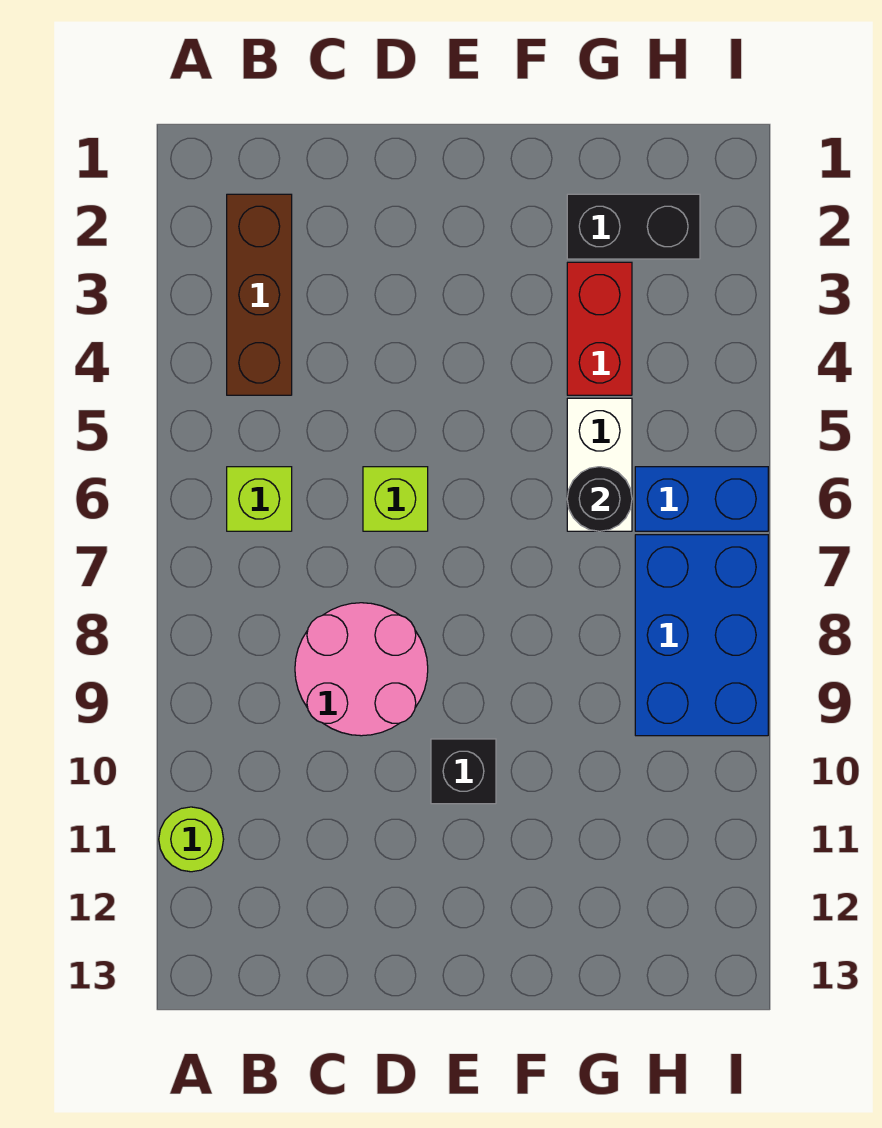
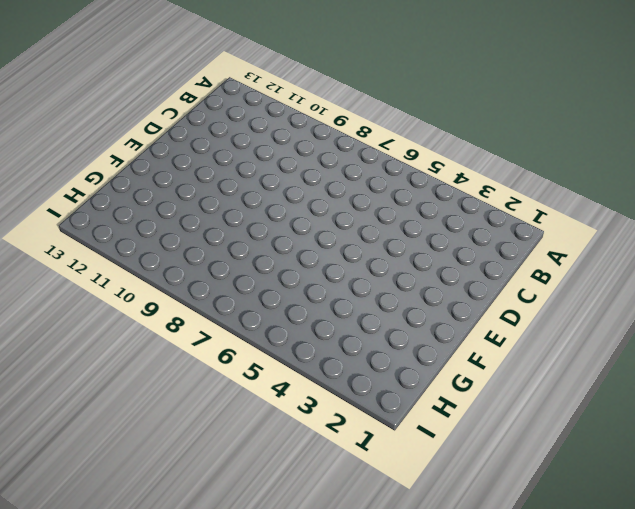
none -> lime round brick A11 level 1
none -> brown brick B2:B4 level 1
none -> lime brick B6 level 1

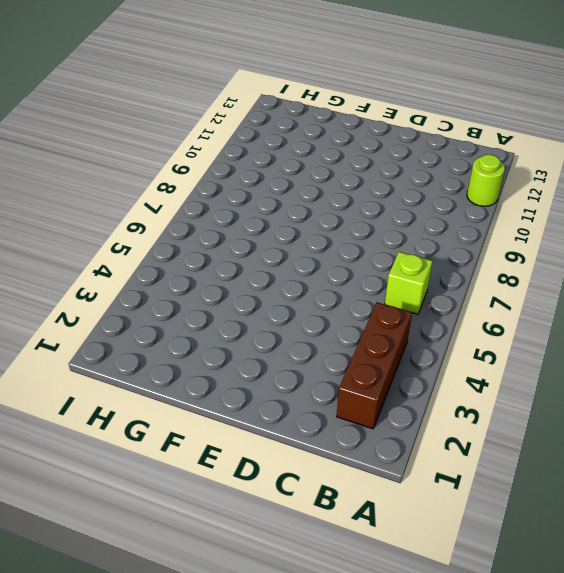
none -> pink round brick C8:D9 level 1
none -> lime brick D6 level 1
none -> black brick E10 level 1

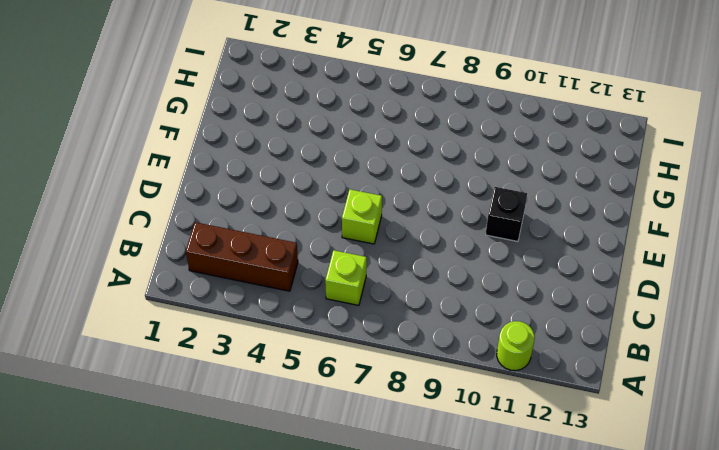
none -> pink round brick C8:D9 level 1
none -> black brick G2:H2 level 1
none -> red brick G3:G4 level 1

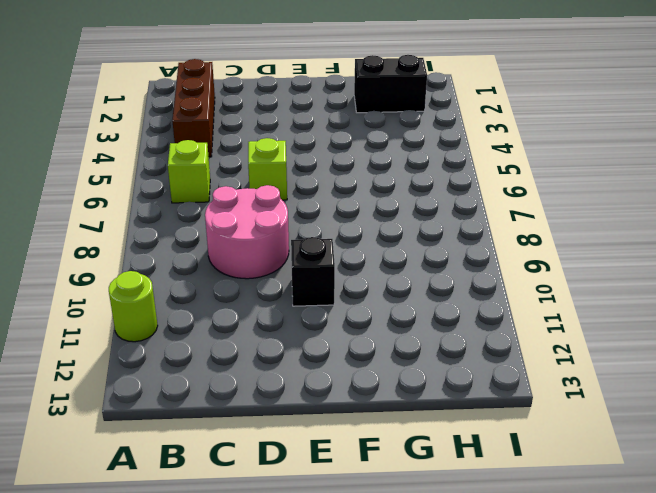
none -> red brick G3:G4 level 1
none -> white brick G5:G6 level 1
none -> blue brick H6:I6 level 1

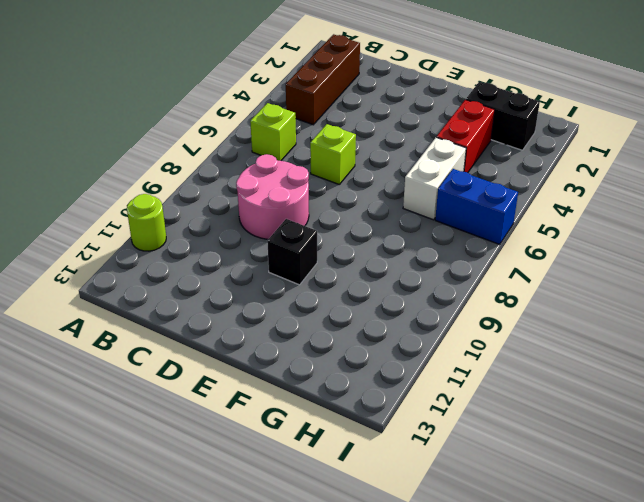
none -> blue brick H7:I9 level 1
none -> black round brick G6 level 2

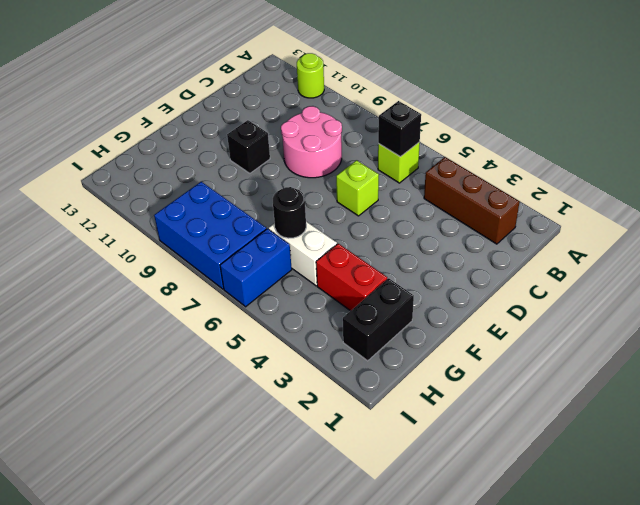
black brick B6 level 2 -> none

